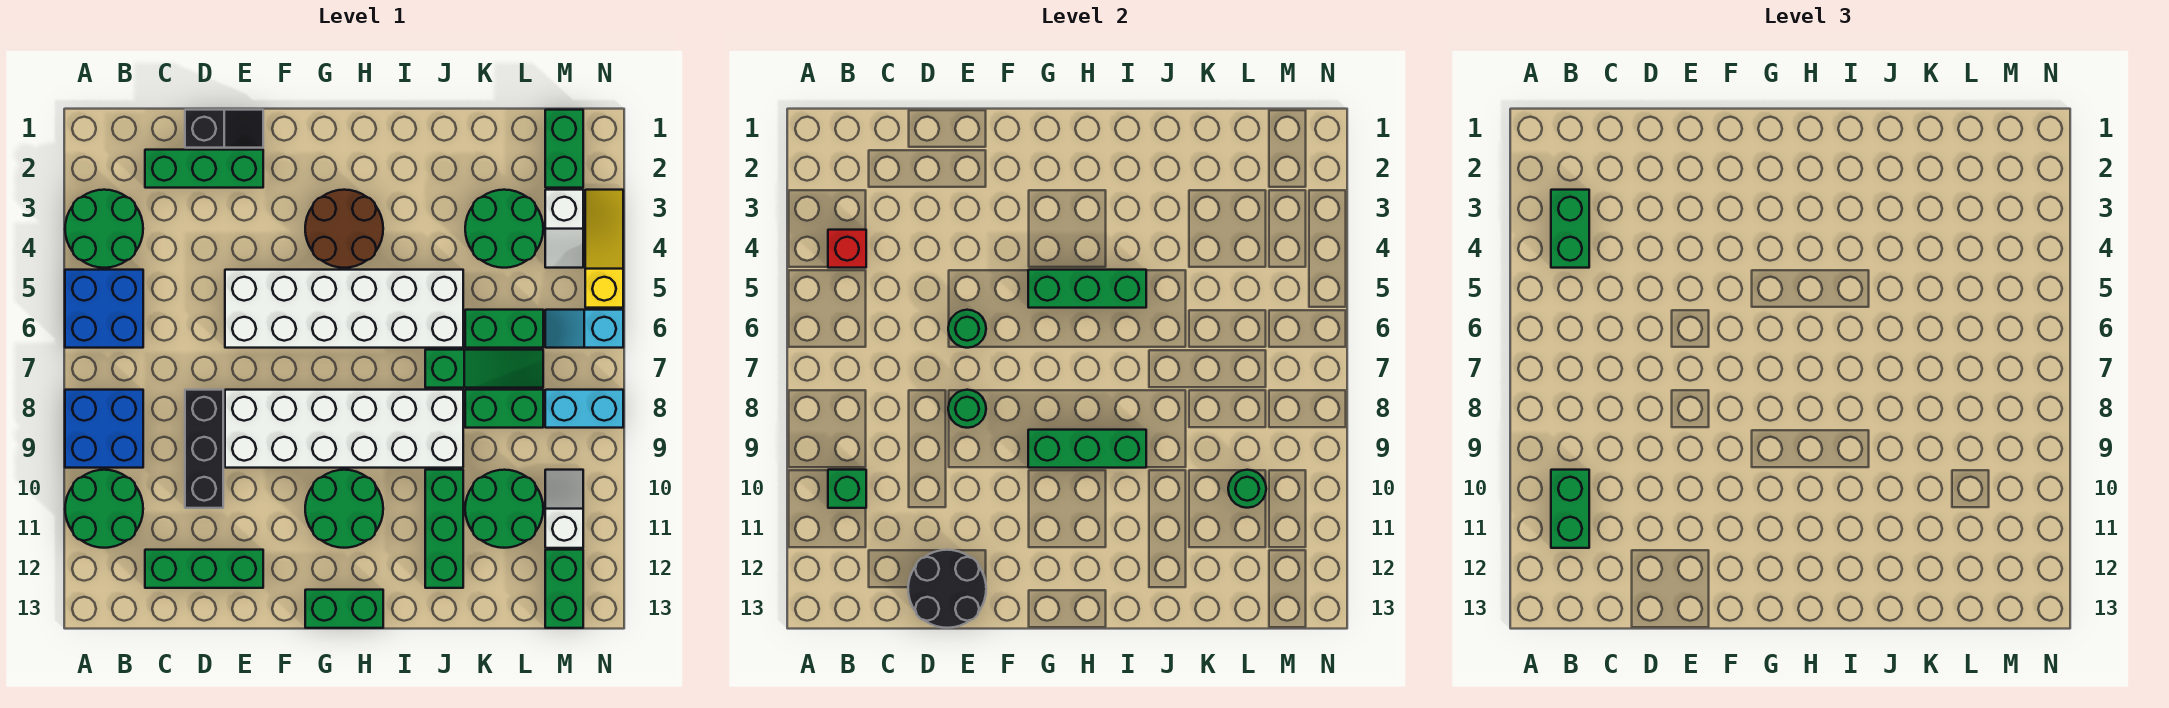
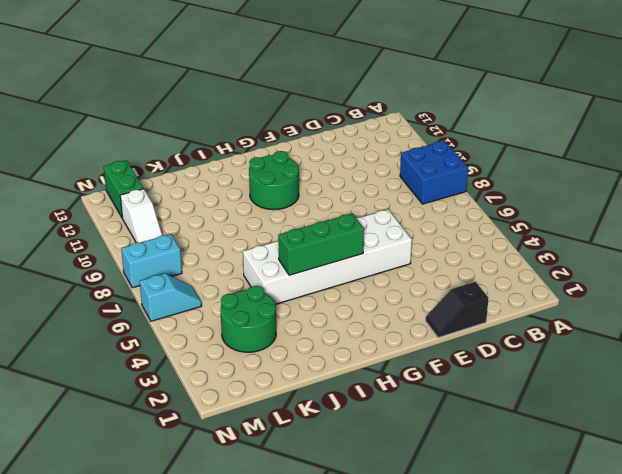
none -> green round brick A3:B4 level 1
none -> blue brick A5:B6 level 1
none -> green round brick A10:B11 level 1
none -> green brick C2:E2 level 1

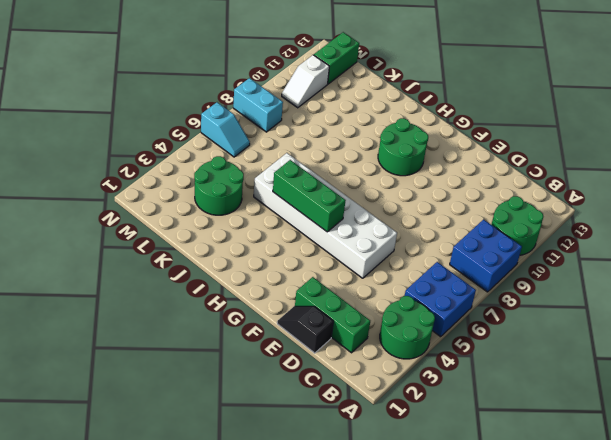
none -> green brick C12:E12 level 1
none -> black brick D8:D10 level 1
none -> white brick E8:J9 level 1
none -> brown round brick G3:H4 level 1

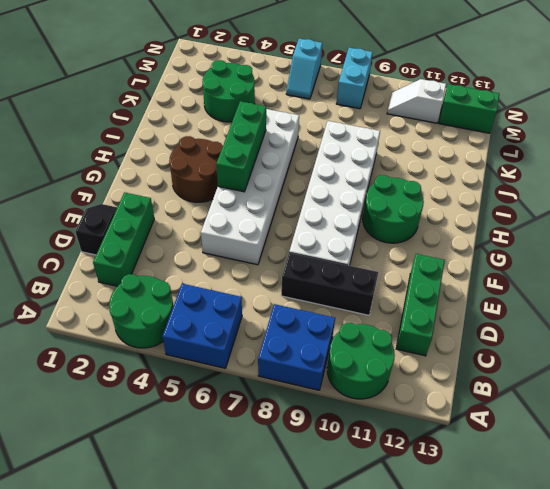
none -> green brick G13:H13 level 1
none -> green slope J7:L7 level 1 top J
none -> green brick J10:J12 level 1
none -> green brick K6:L6 level 1

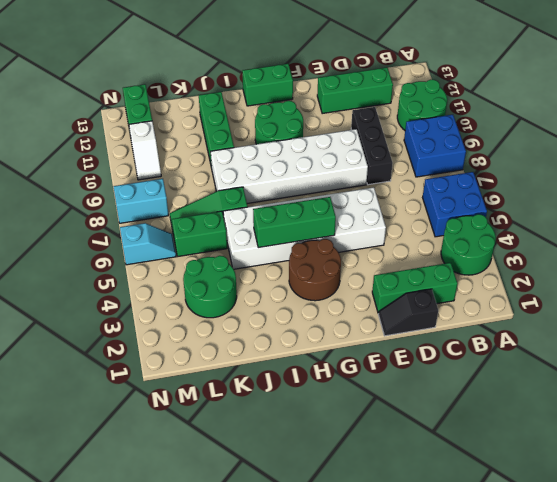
none -> green brick K8:L8 level 1
none -> green round brick K10:L11 level 1
none -> green brick M1:M2 level 1
none -> white slope M3:M4 level 1 top 3

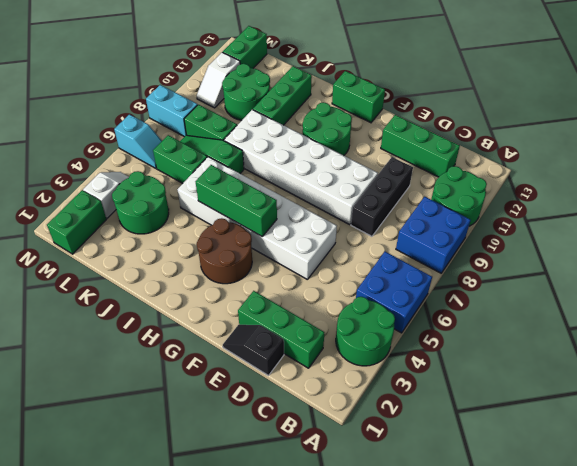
none -> yellow slope N3:N5 level 1 top 5
none -> red brick B4 level 2
none -> green brick B10 level 2
none -> black round brick D12:E13 level 2

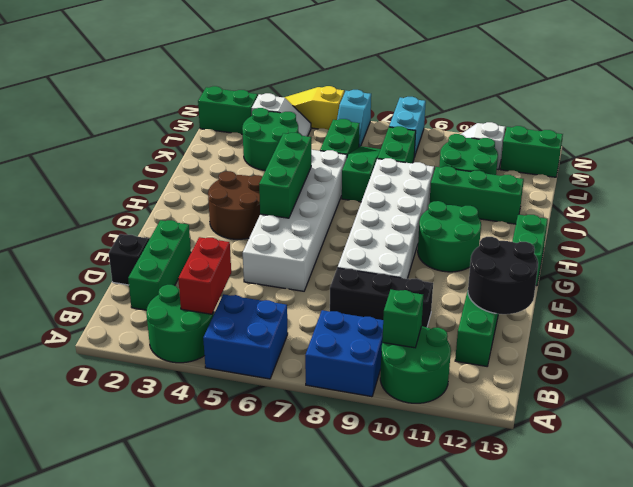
red brick B4:C4 level 2 -> red brick B4 level 2
none -> green round brick E6 level 2
none -> green round brick E8 level 2
none -> green brick G9:I9 level 2
none -> green round brick L10 level 2

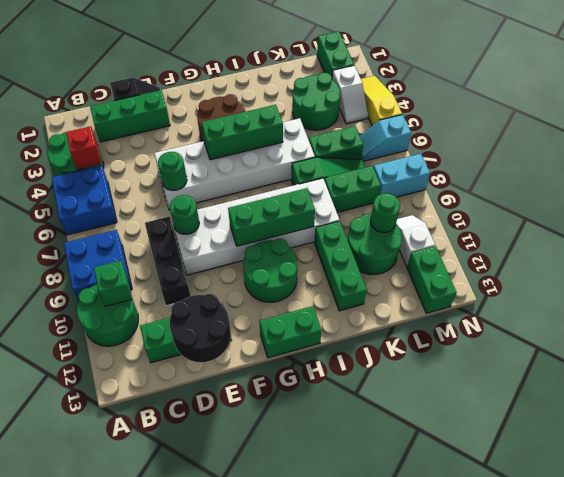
none -> green brick B3:B4 level 3
none -> green brick B10:B11 level 3

